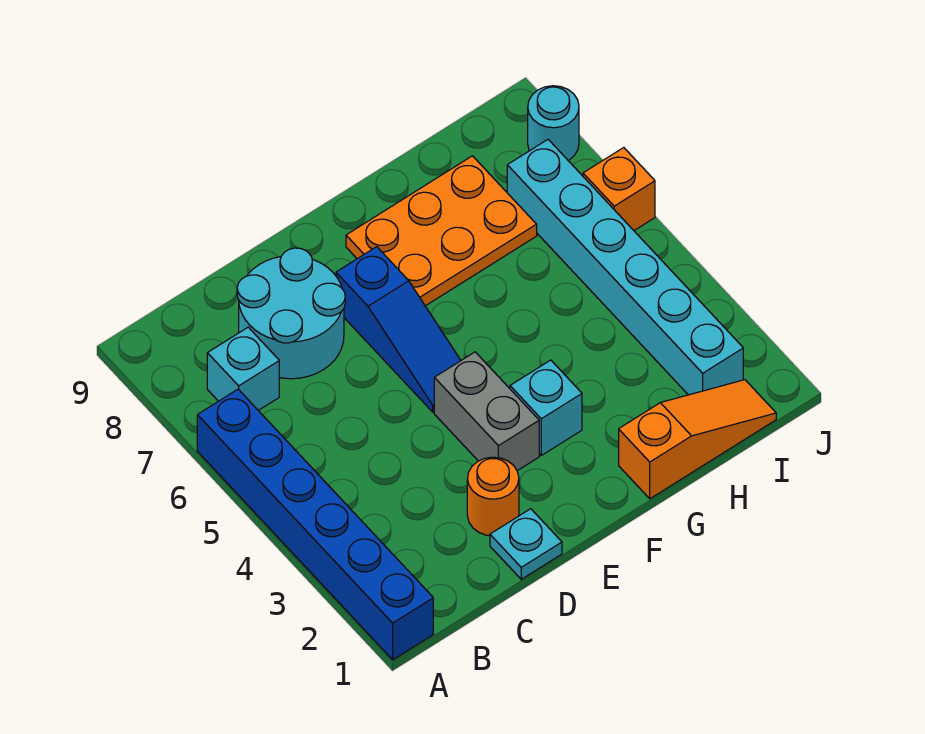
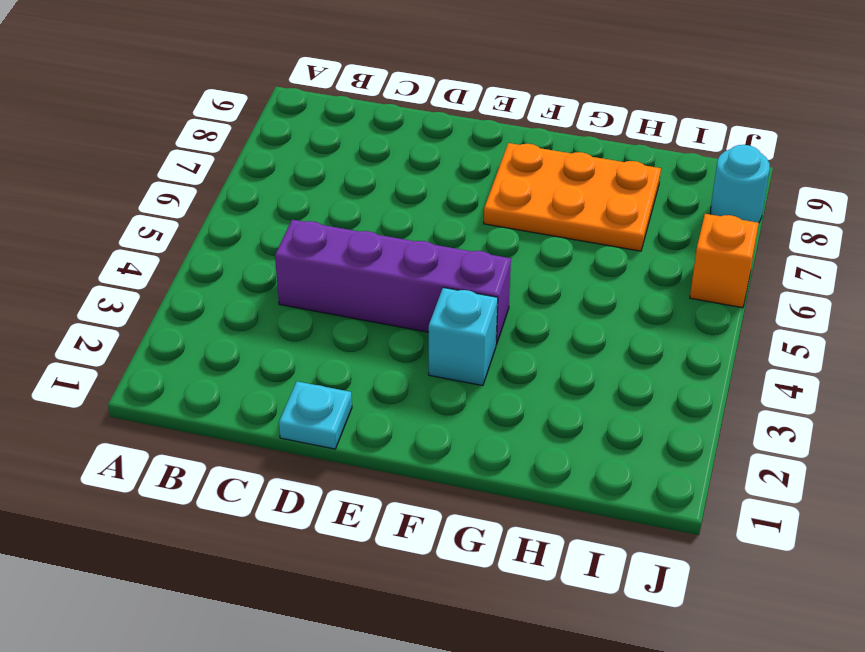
purple brick C4:F4 level 1 -> grey brick E3:E4 level 1
none -> blue brick A1:A6 level 1
none -> cyan brick B7 level 1
none -> cyan round brick C7:D8 level 1

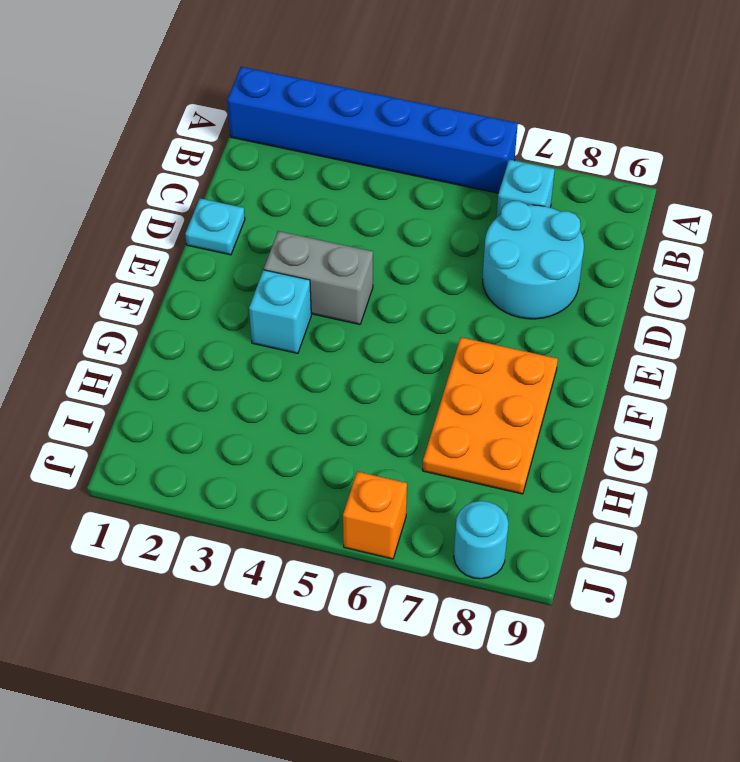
none -> orange round brick D2 level 1
none -> blue slope E5:E7 level 1 top 7
none -> orange slope G1:I1 level 1 top G

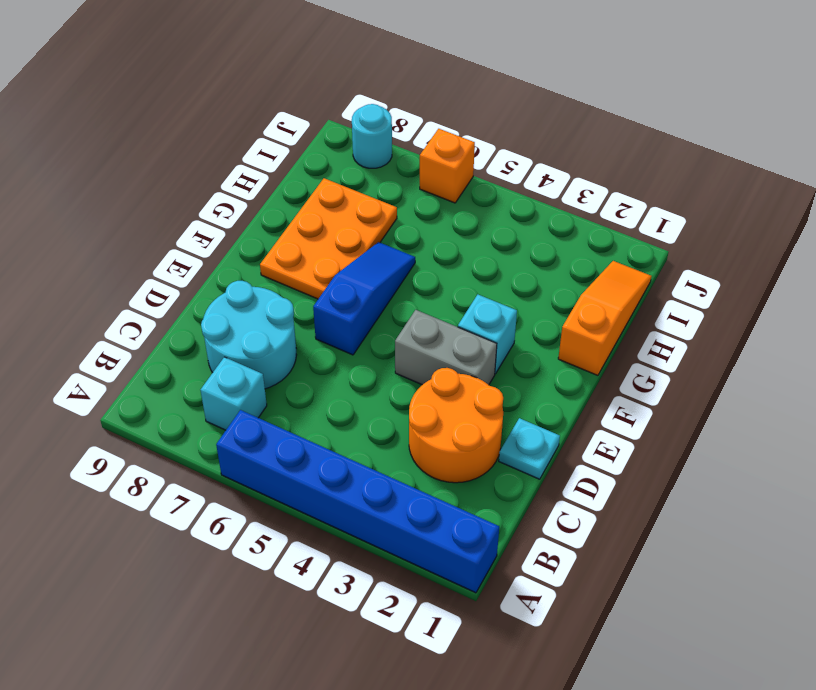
orange round brick C2:D3 level 1 -> orange round brick D2 level 1
blue slope E6:G6 level 1 top E -> blue slope E5:E7 level 1 top 7
none -> cyan brick I2:I7 level 1

